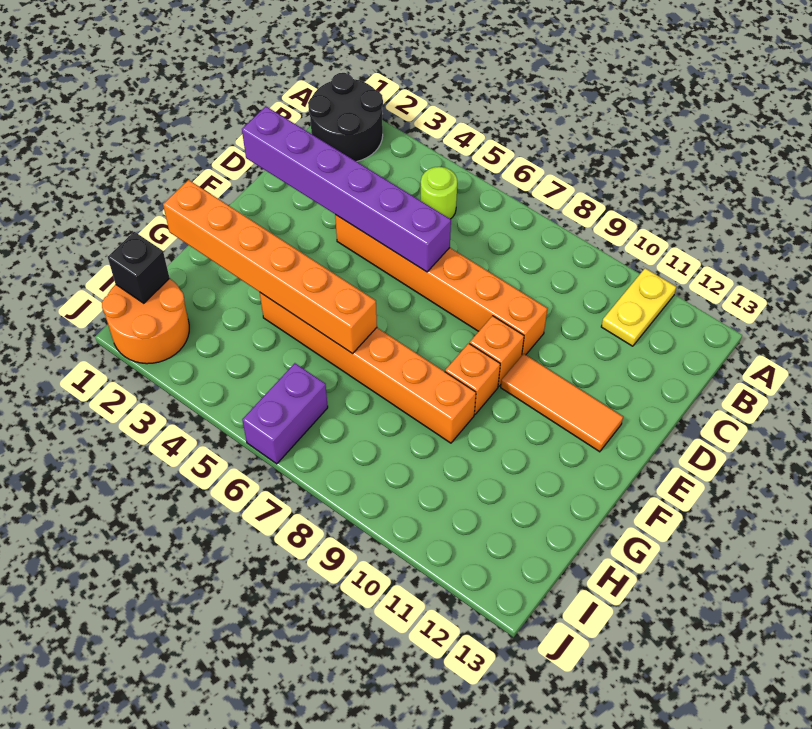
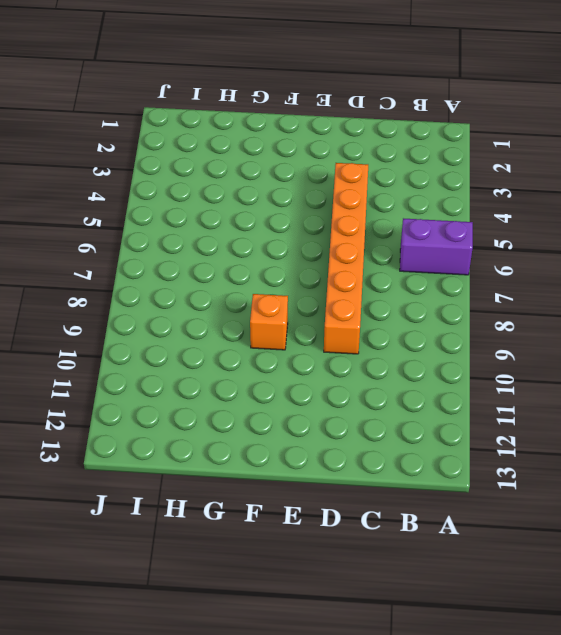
purple brick A6:B6 level 1 -> purple brick I6:J6 level 1
none -> black round brick A1:B2 level 1
none -> yellow plate A11:B11 level 1
none -> lime round brick B5 level 1

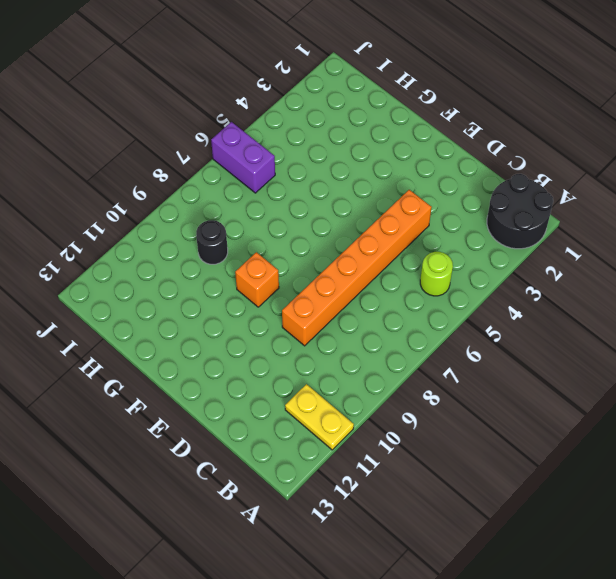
black round brick H9 level 1 -> none
none -> orange brick E9 level 1
none -> orange tile E10:E12 level 1
none -> orange brick G4:G9 level 1

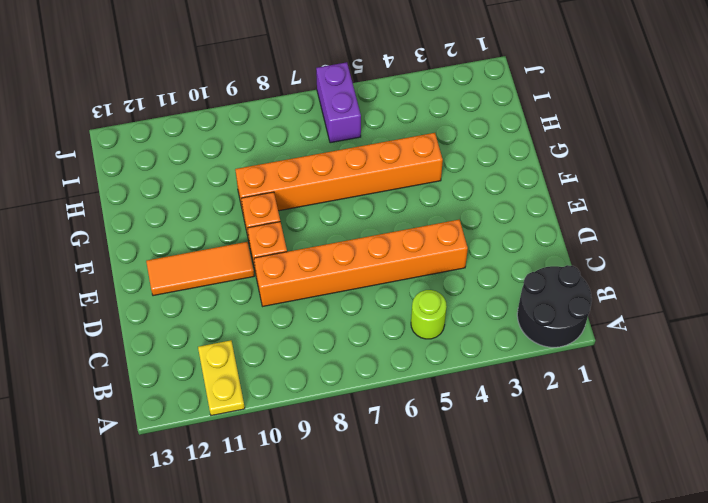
none -> orange round brick I1:J2 level 1
none -> purple brick D1:D6 level 2
none -> orange brick G1:G6 level 2

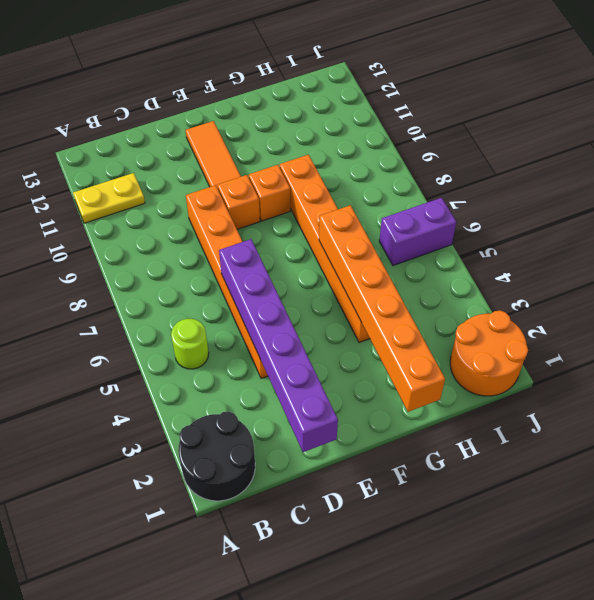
none -> black brick I1 level 2

